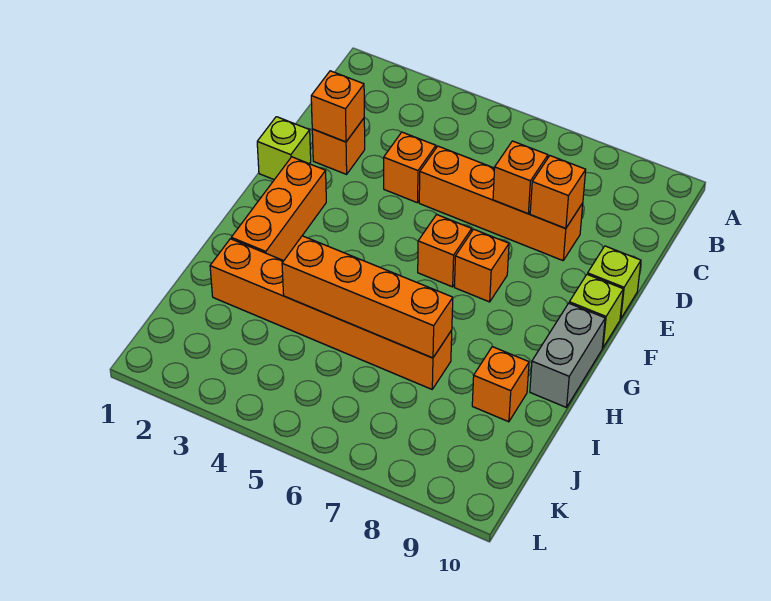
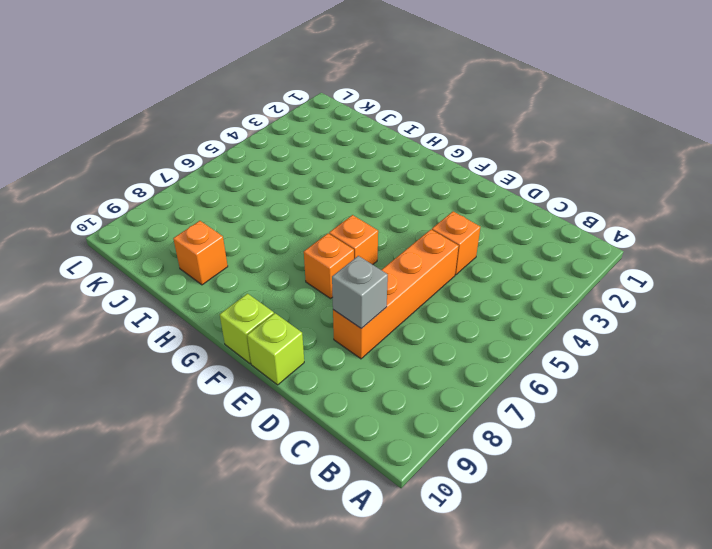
grey brick D8 level 2 -> orange brick D8 level 2
none -> orange brick D2 level 1
none -> lime brick E1 level 1
none -> orange brick F2:H2 level 1

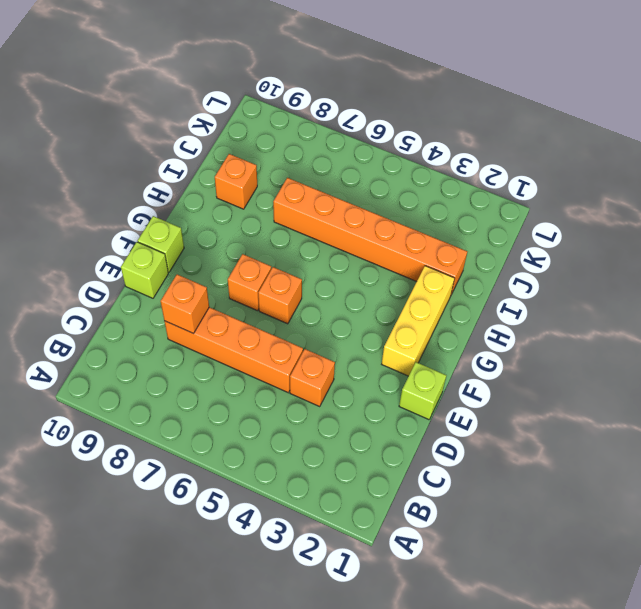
yellow brick F2:H2 level 1 -> orange brick F2:H2 level 1
none -> orange brick D2 level 1
none -> grey brick G10:H10 level 1
none -> orange brick D2 level 2

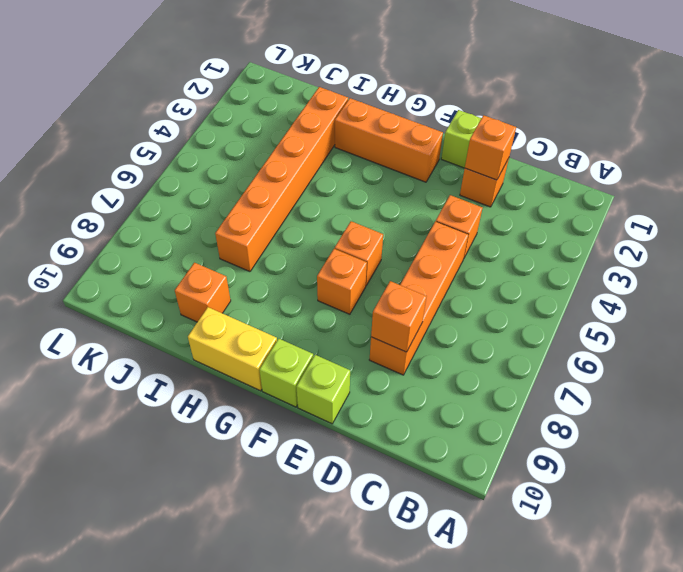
yellow brick G10:H10 level 1 -> grey brick G10:H10 level 1
none -> orange brick D7 level 2
none -> orange brick I4:I7 level 2

